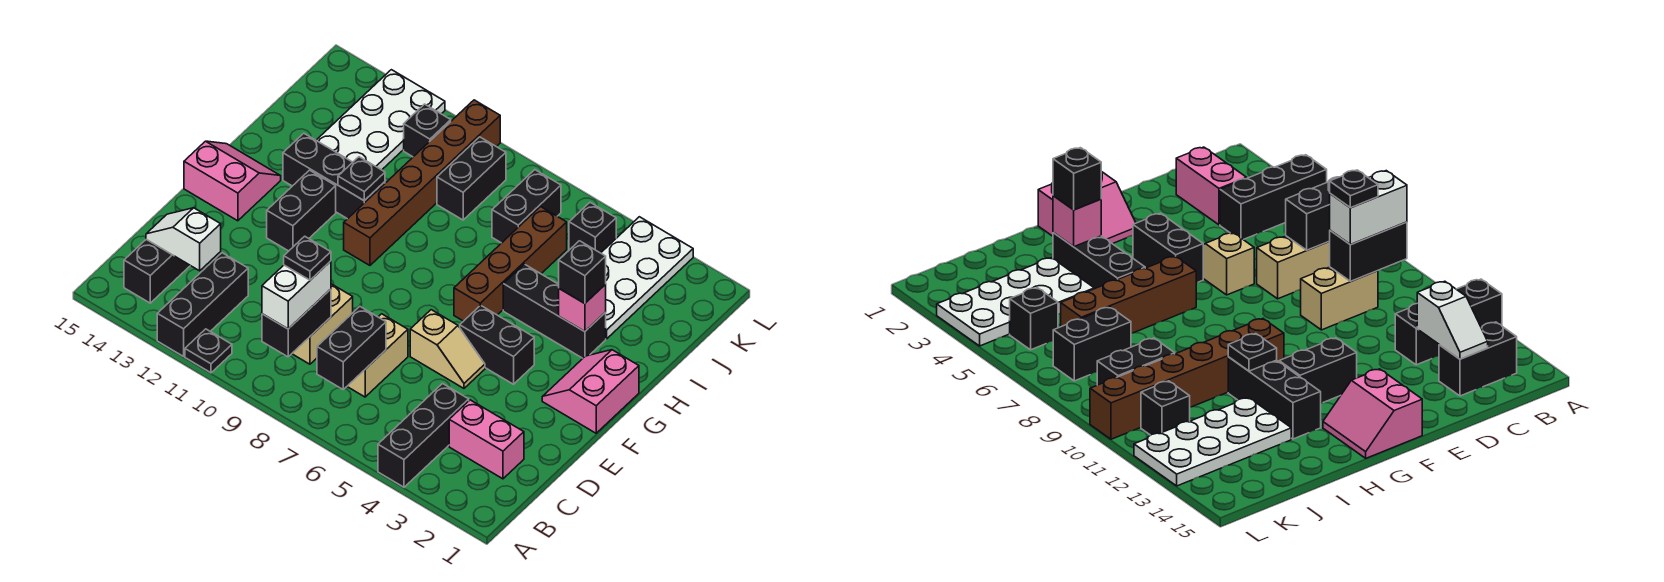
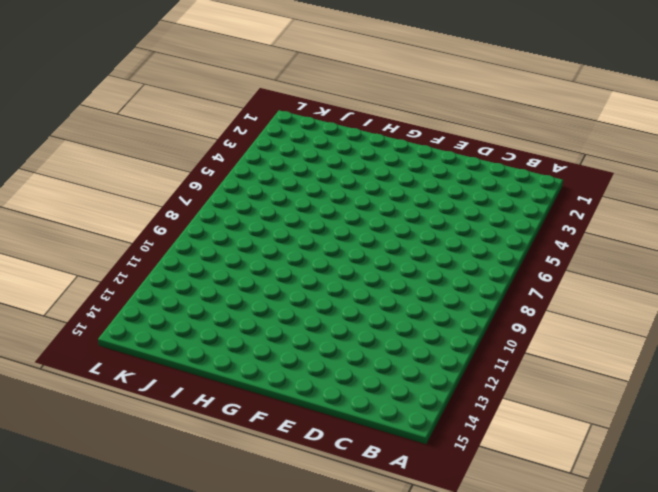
none -> black brick A4:C4 level 1
none -> black plate A11 level 1
none -> black brick A12:C12 level 1
none -> black brick B14:C14 level 1

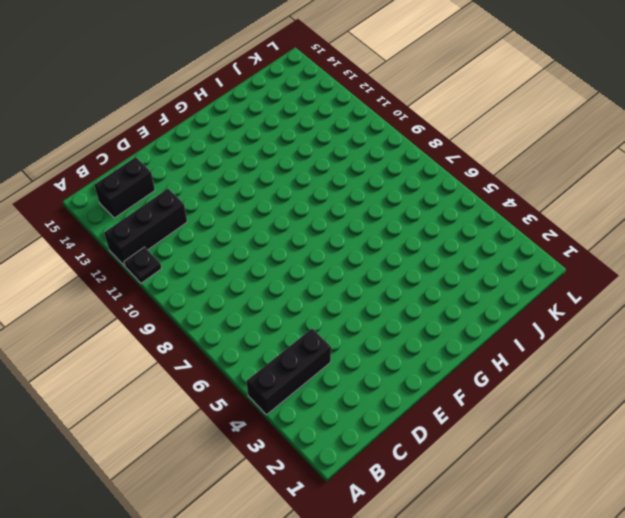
none -> pink brick C2:C3 level 1
none -> tan brick C7:D7 level 1
none -> tan brick C9:D9 level 1
none -> tan slope E5:E6 level 1 top 6

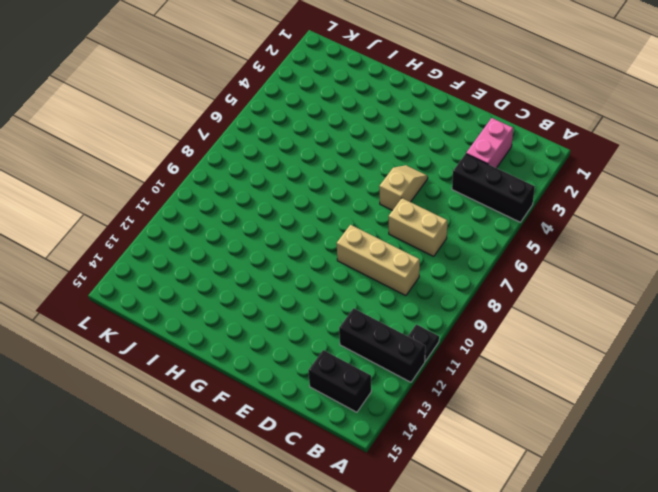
tan brick C9:E9 level 1 -> tan brick C9:D9 level 1
none -> pink slope F1:G2 level 1 top 1
none -> black brick F4:F5 level 1
none -> black brick F12:G12 level 1
none -> pink slope F14:G15 level 1 top F

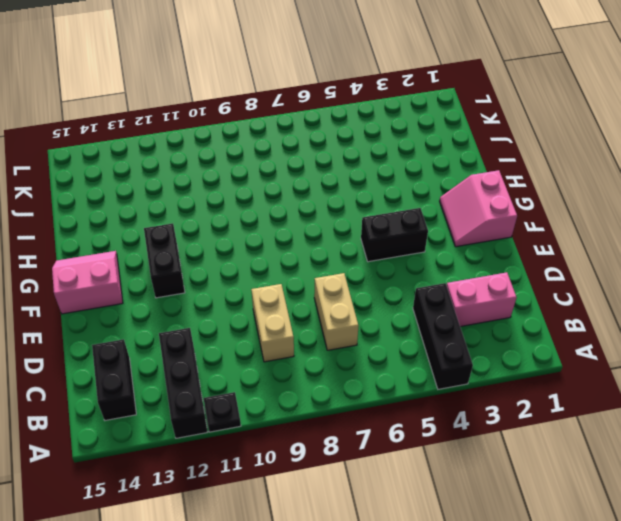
none -> tan slope E5:E6 level 1 top 6
none -> brown brick G6:J6 level 1
none -> brown brick G10:L10 level 1
none -> black brick H3:H5 level 1

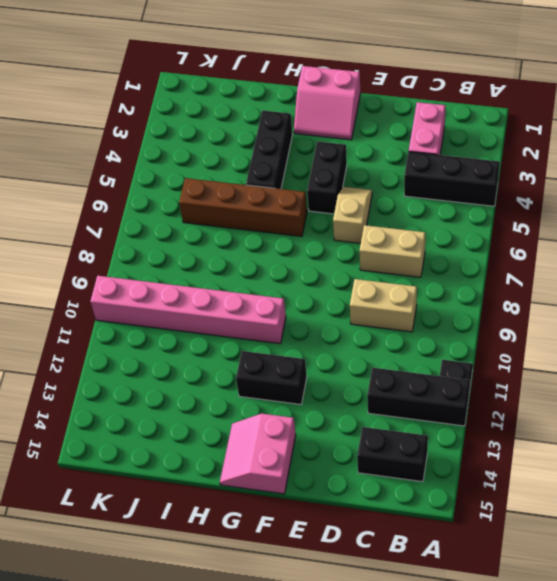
pink brick G10:L10 level 1 -> brown brick G10:L10 level 1
none -> black brick H11:H13 level 1
none -> white plate I3:L4 level 1
none -> white plate I12:L13 level 1
none -> black brick J7:K7 level 1

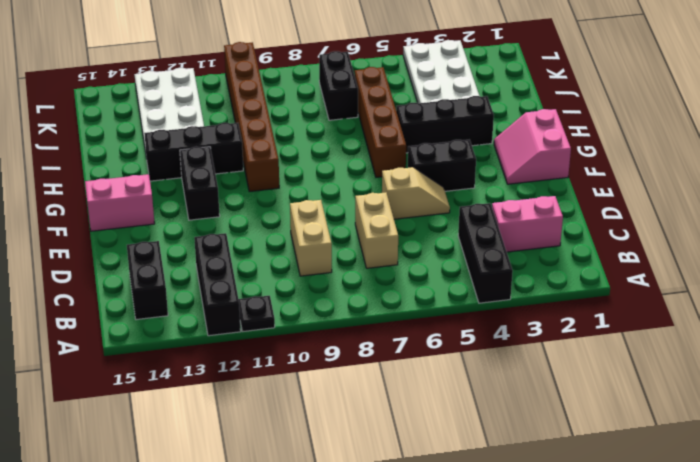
none -> black brick J9:K9 level 1
none -> black brick K5 level 1
none -> black brick K11 level 1
none -> black brick B7:C7 level 2

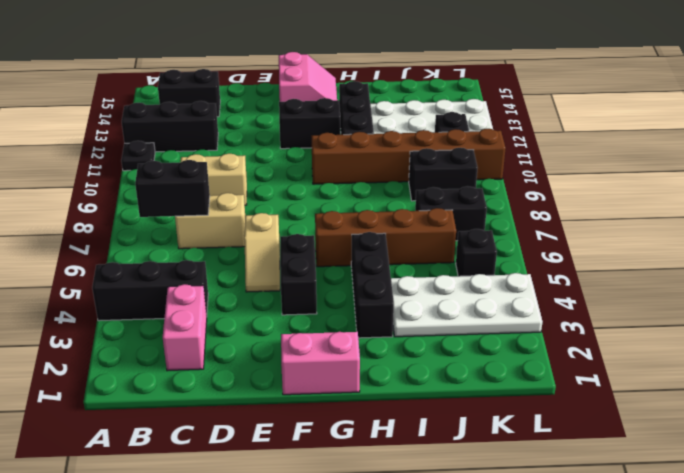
none -> black brick B9:C9 level 2
none -> white slope C13:C14 level 2 top 13
none -> pink brick H3 level 2
none -> black plate H11 level 2

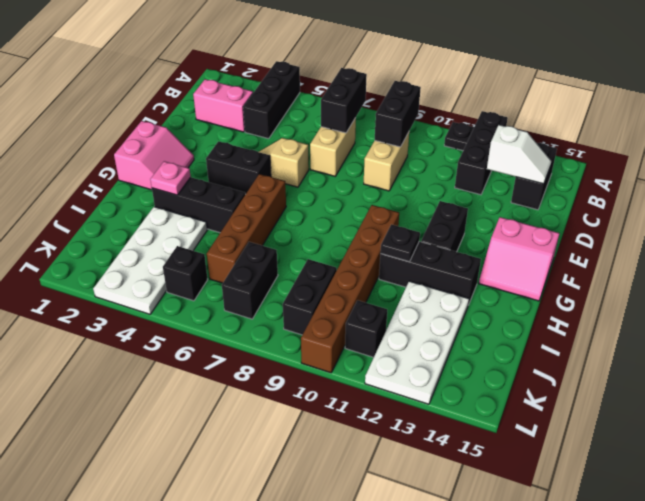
pink plate H3 level 2 -> pink brick H3 level 2
none -> white brick B9:C9 level 3
none -> black brick H3 level 3
none -> black plate C9 level 4

